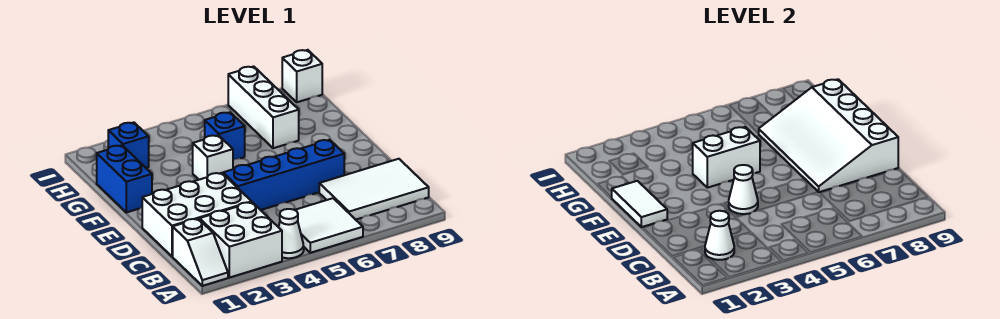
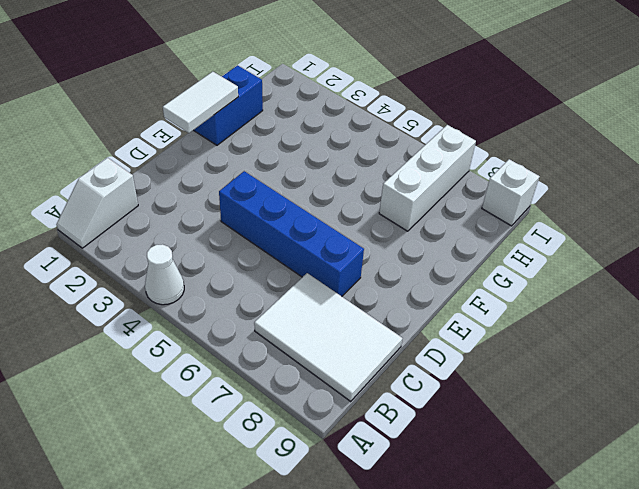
none -> white brick A2:B3 level 1
none -> white tile A5:B6 level 1
none -> white brick C1:D3 level 1

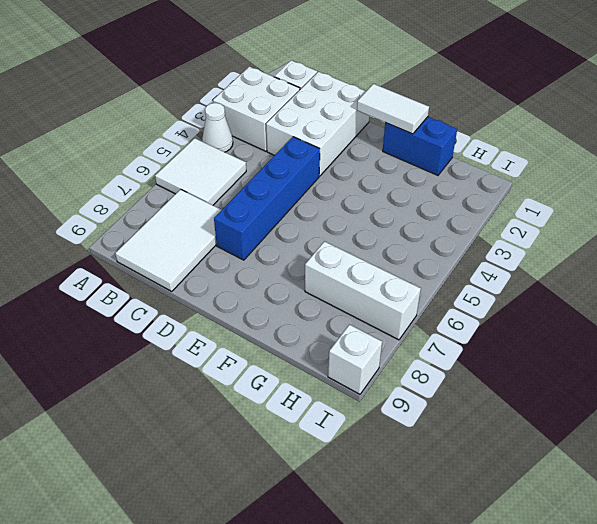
none -> white brick F4 level 1
none -> blue brick G5 level 1
none -> blue brick H2 level 1

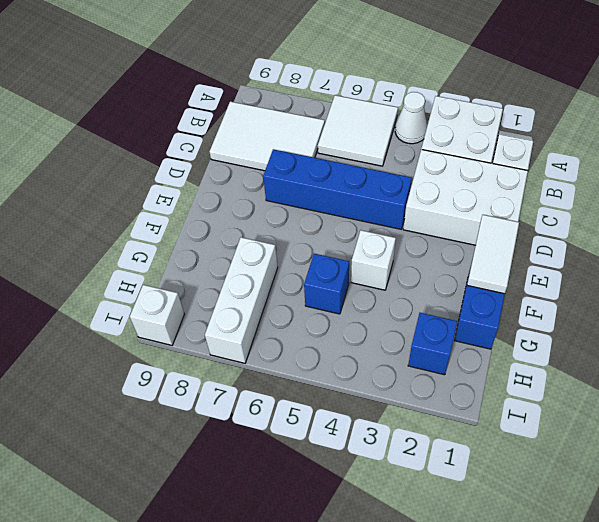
none -> white cone B2 level 2
none -> white cone D4 level 2
none -> white slope D7:G9 level 2 top 9

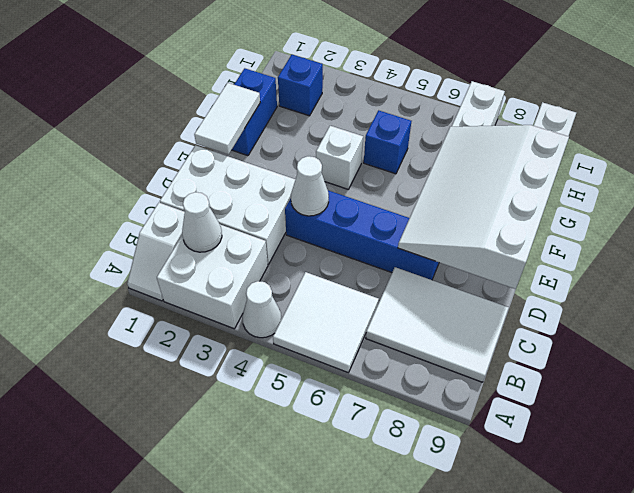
none -> white brick F4:F5 level 2

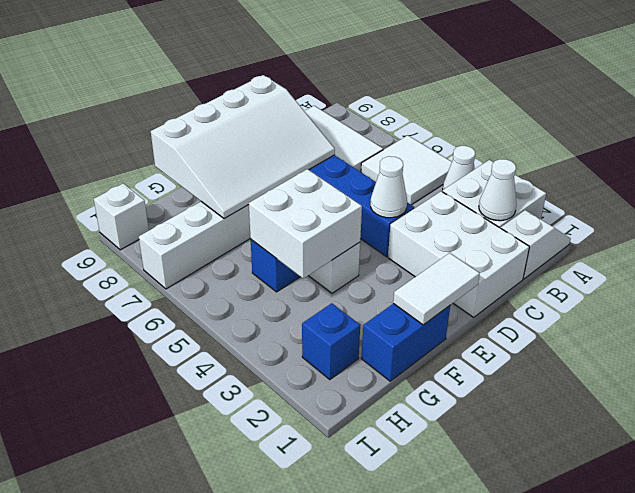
white brick F4:G5 level 2 -> white brick F4:F5 level 2

